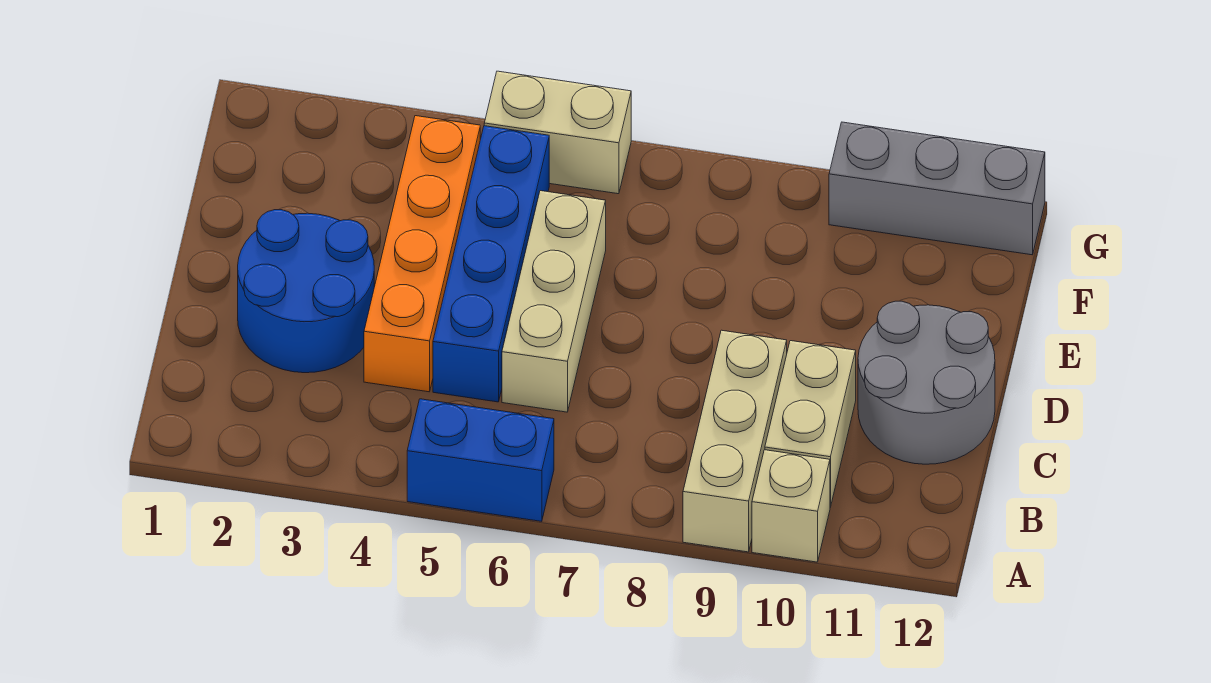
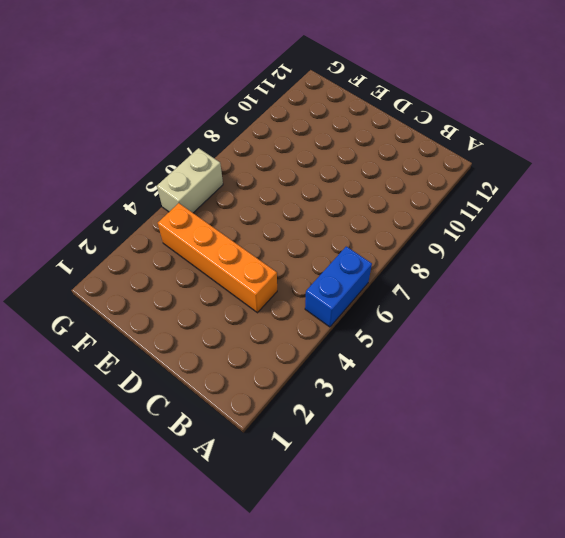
none -> tan brick A9:C9 level 1
none -> tan brick A10 level 1

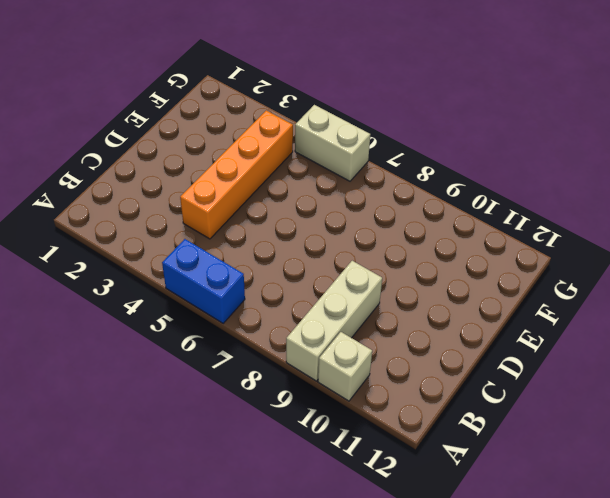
none -> tan brick B10:C10 level 1
none -> blue round brick C2:D3 level 1

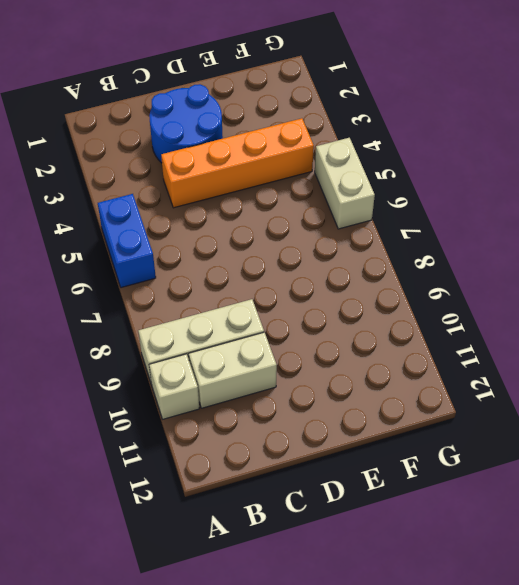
none -> blue brick C5:F5 level 1
none -> tan brick C6:E6 level 1

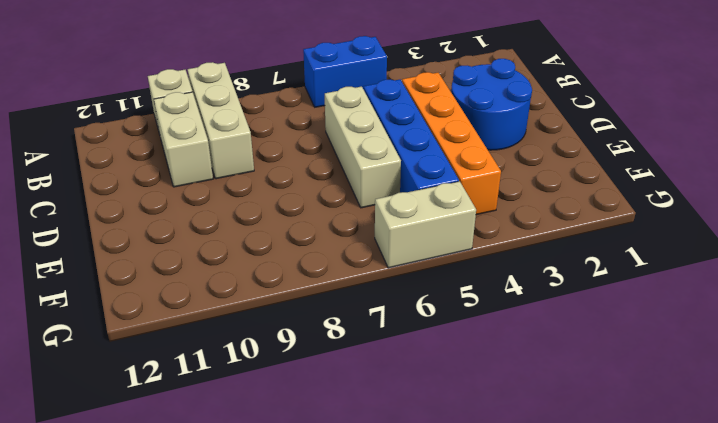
none -> grey round brick C11:D12 level 1
none -> grey brick G10:G12 level 1

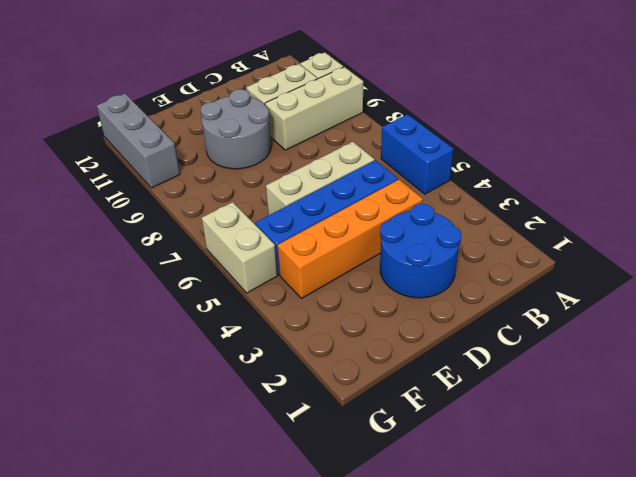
grey round brick D9:E10 level 1 -> grey round brick C11:D12 level 1

